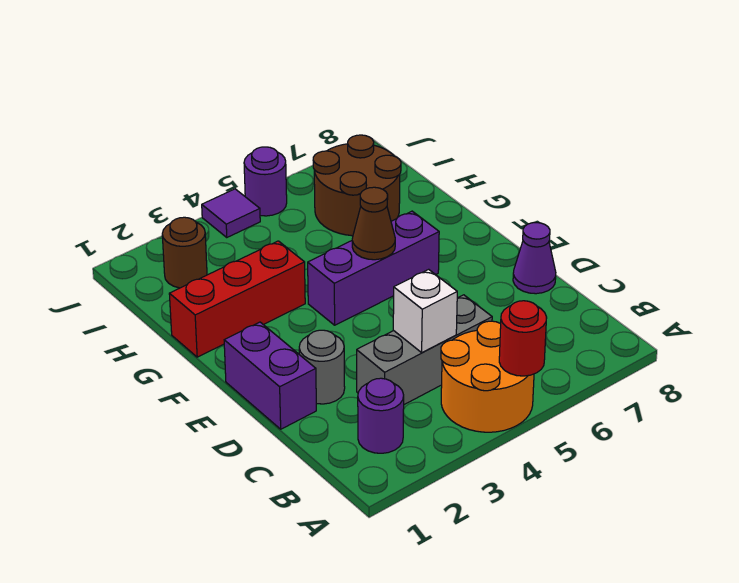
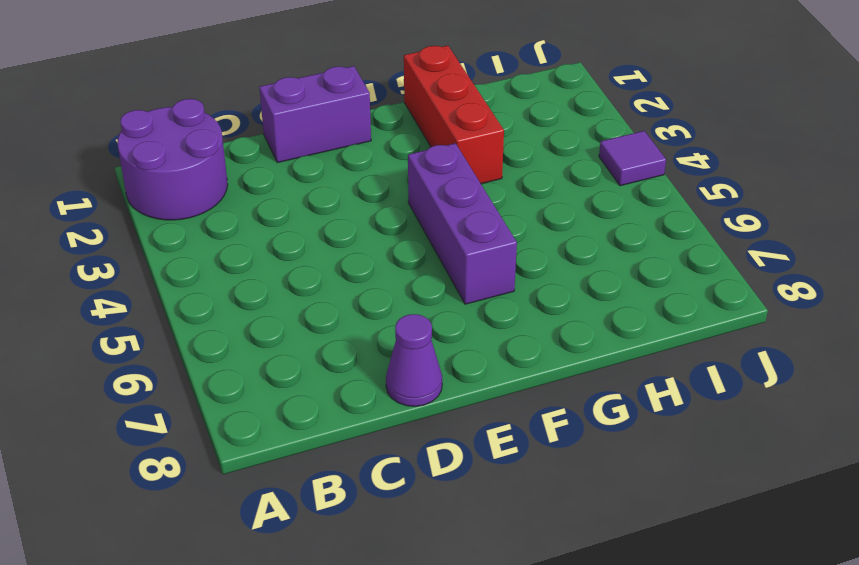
purple round brick A1:B2 level 1 -> purple round brick B2 level 1
none -> orange round brick A4:B5 level 1
none -> grey brick C3:C5 level 1
none -> grey round brick D2 level 1

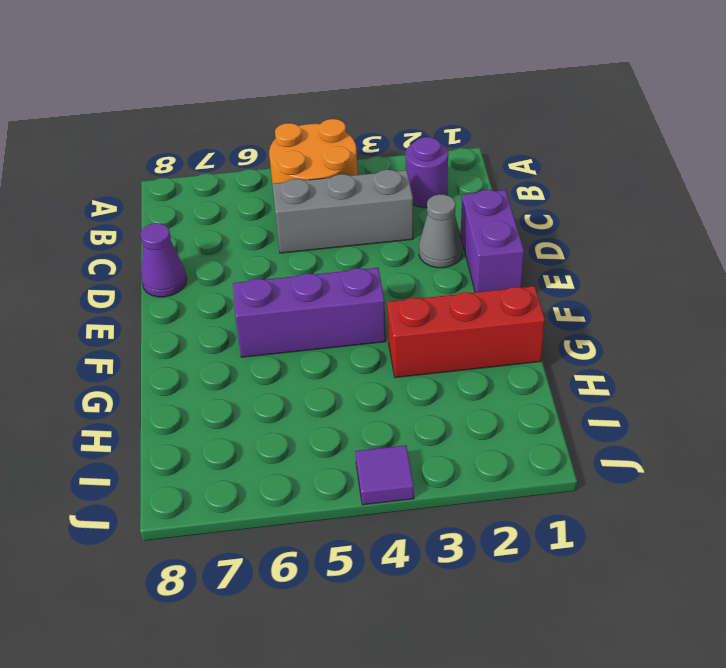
grey cone D2 level 1 -> grey round brick D2 level 1
none -> brown round brick H6:I7 level 1
none -> brown round brick I2 level 1
none -> purple round brick J5 level 1

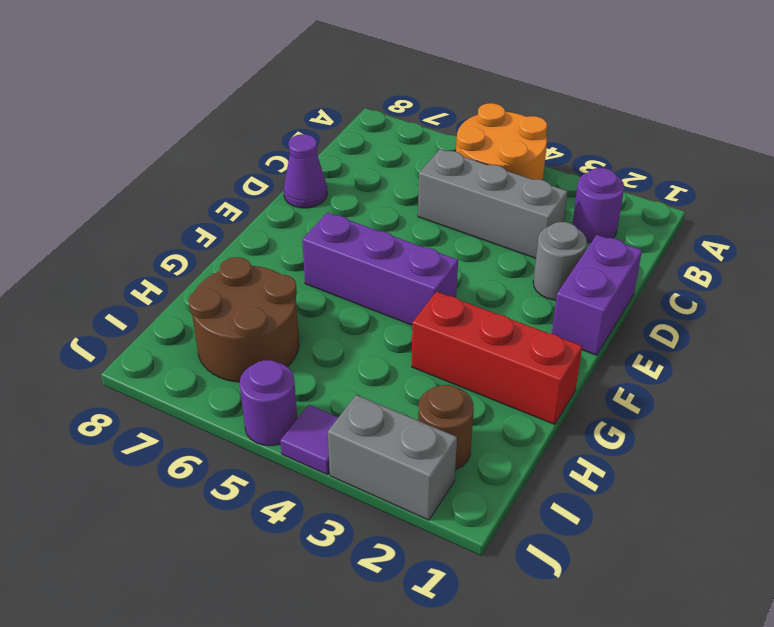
grey brick J2:J3 level 1 -> none
none -> red round brick A5 level 2
none -> white brick C4 level 2
none -> brown cone F5 level 2

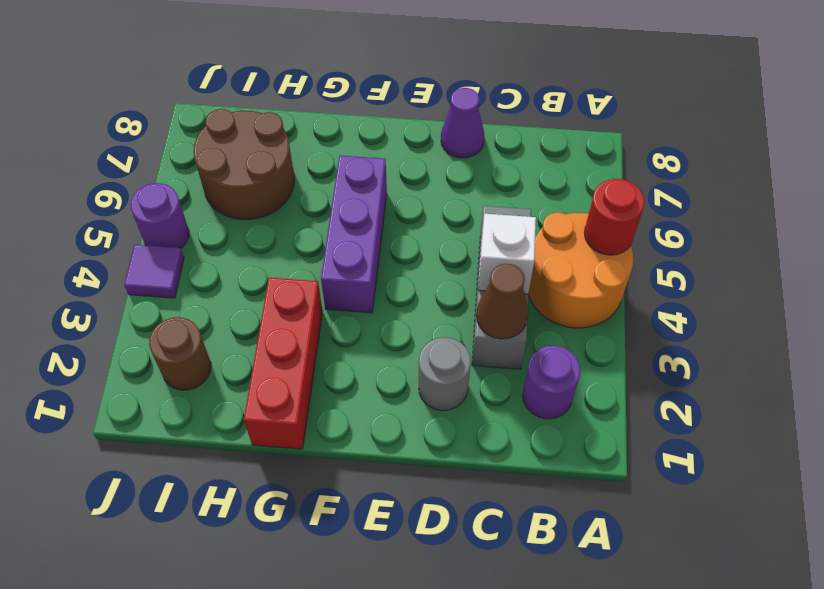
brown cone C3 level 2 -> brown cone F5 level 2
none -> purple brick D1:E1 level 1

